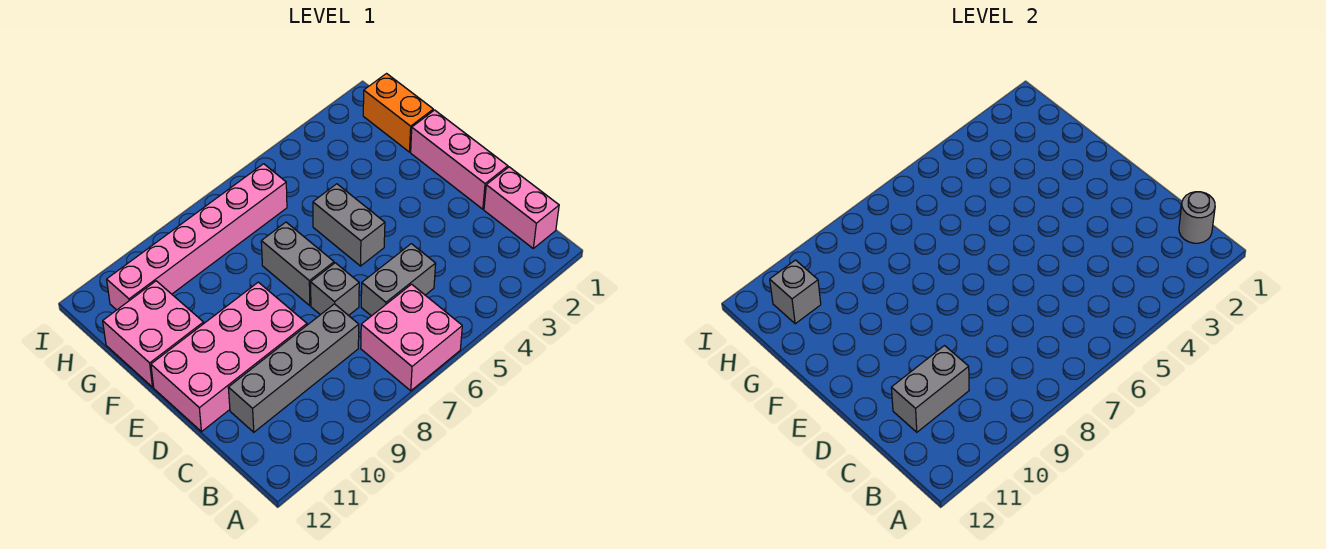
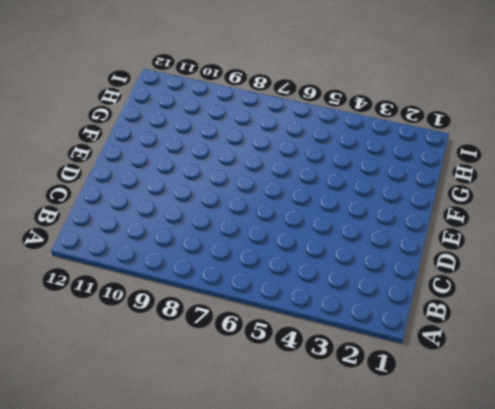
none -> pink brick A6:B7 level 1
none -> pink brick B1:C1 level 1
none -> grey brick C5:C6 level 1

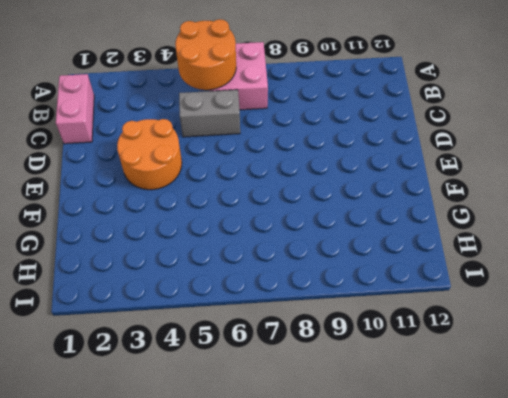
orange round brick A5:B6 level 2 -> none
orange round brick D3:E4 level 1 -> none
none -> grey brick C8:C11 level 1
none -> pink brick D1:F1 level 1
none -> grey brick D7 level 1

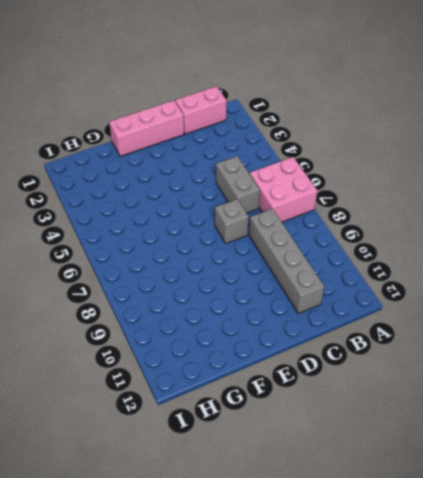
none -> pink brick D9:E12 level 1
none -> grey brick E5:F5 level 1
none -> grey brick E7:F7 level 1

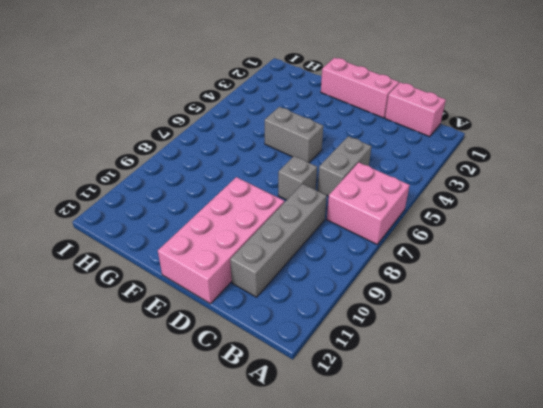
none -> grey brick E7:F7 level 1
none -> pink brick F11:G12 level 1
none -> orange brick G1:H1 level 1

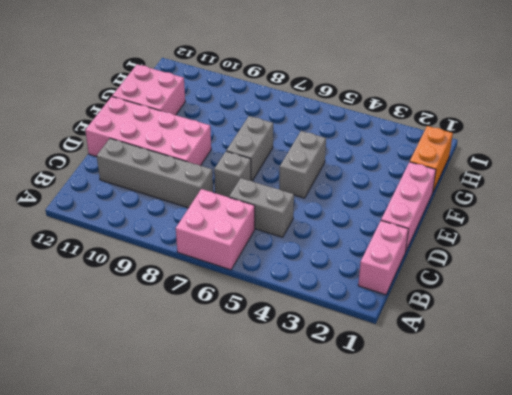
none -> pink brick H6:H11 level 1
none -> grey round brick B1 level 2
none -> grey brick C10:C11 level 2

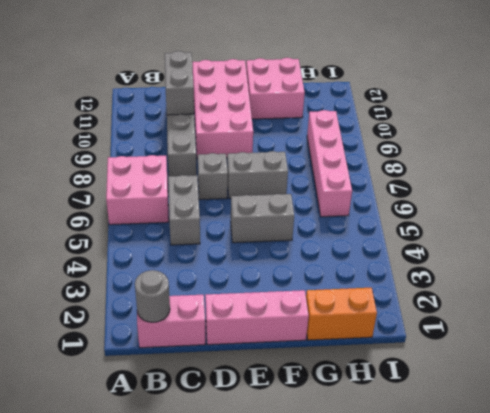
pink brick H6:H9 level 1 -> pink brick H6:H11 level 1
none -> grey brick H11 level 2

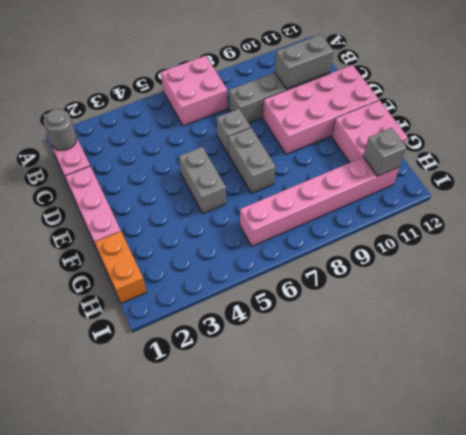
none -> grey brick C5:C6 level 1

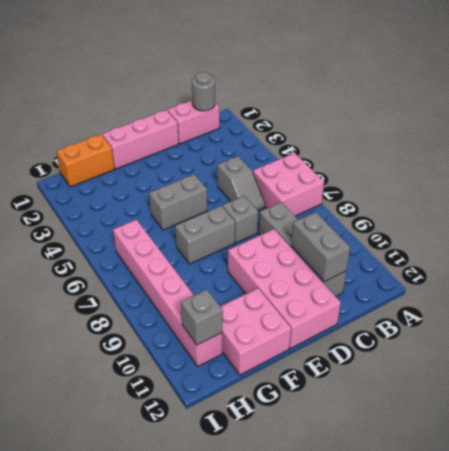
grey slope C5:C6 level 1 top 5 -> grey brick C5:C6 level 1

